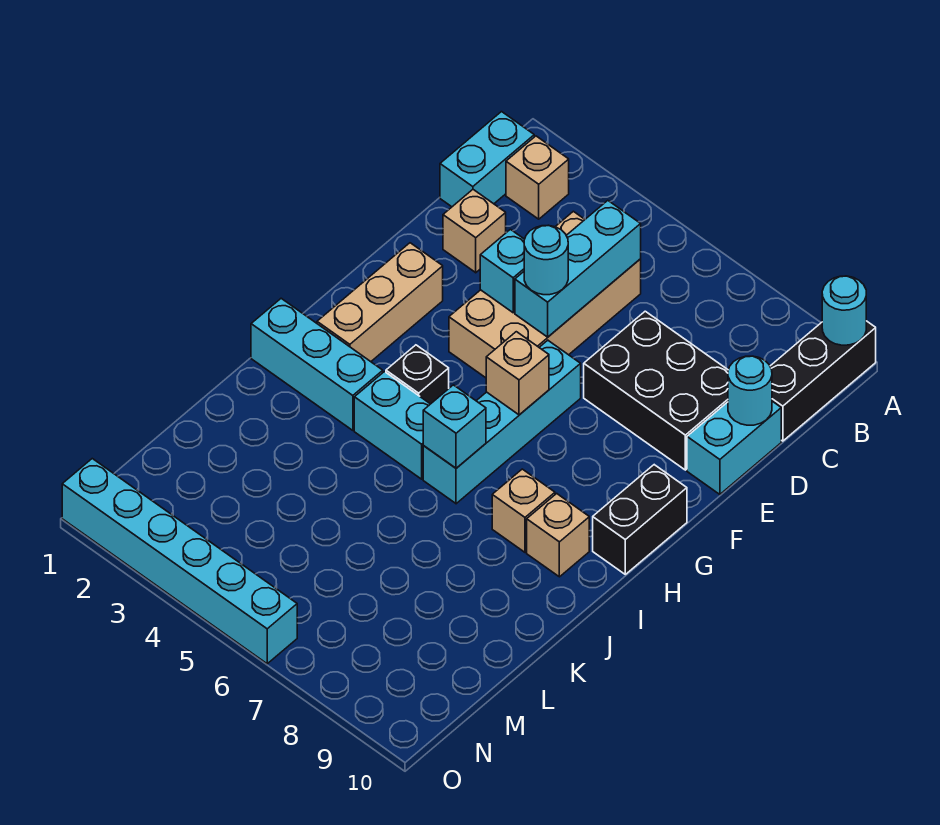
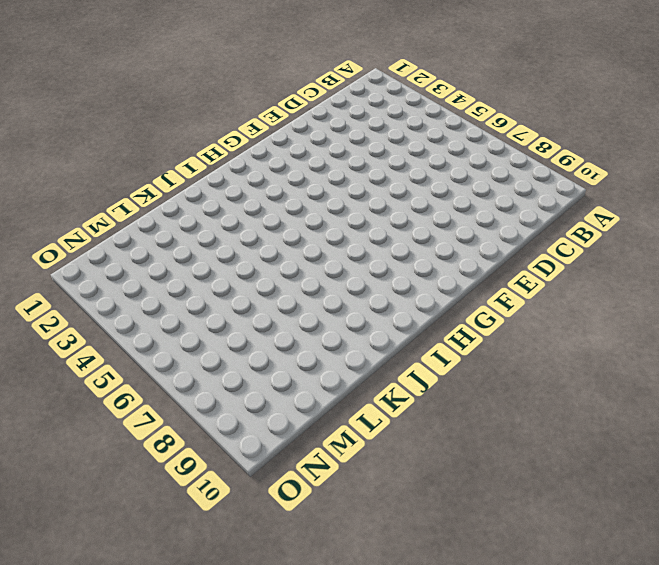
none -> black brick A10:C10 level 1
none -> cyan brick B1:C1 level 1
none -> tan brick B2 level 1

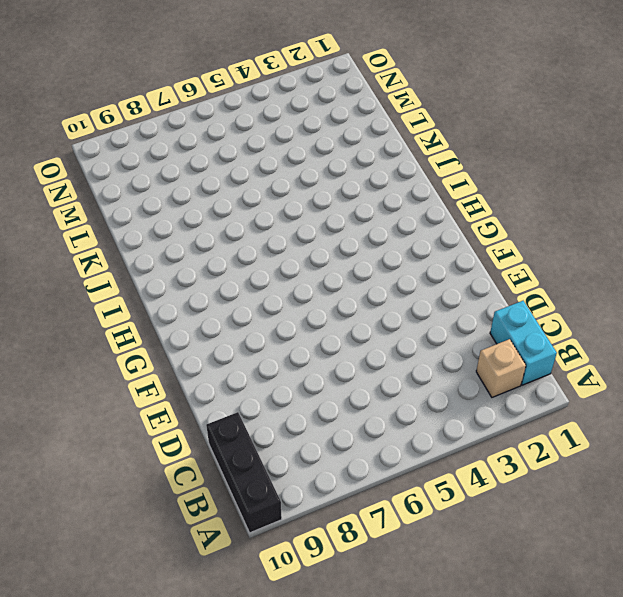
none -> tan brick C4:F5 level 1
none -> tan brick D2 level 1
none -> black brick D7:E9 level 1

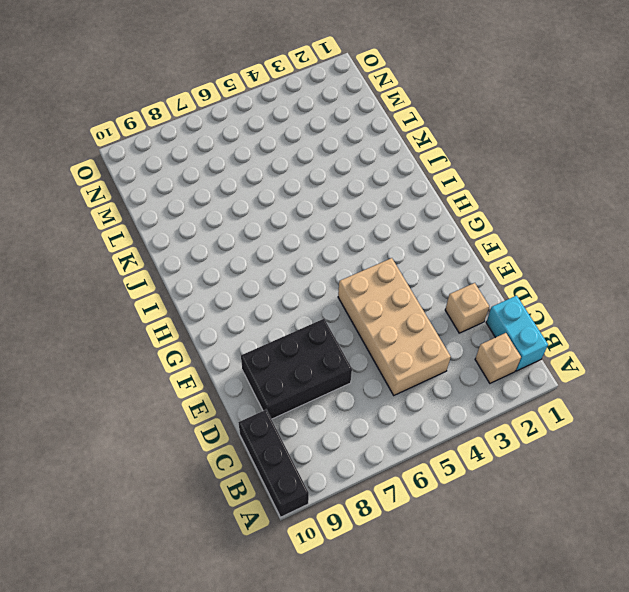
none -> cyan brick D10:E10 level 1
none -> tan brick F2:H2 level 1
none -> cyan brick F6:I6 level 1

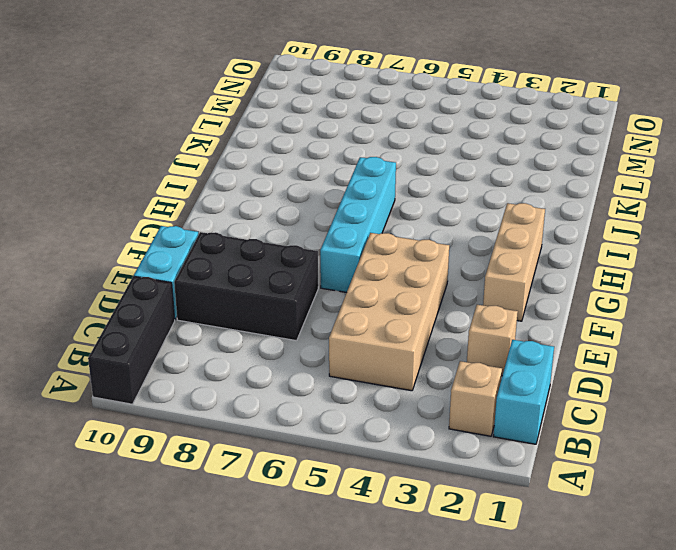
none -> black brick G10:H10 level 1
none -> black brick H4 level 1
none -> cyan brick I1:I3 level 1

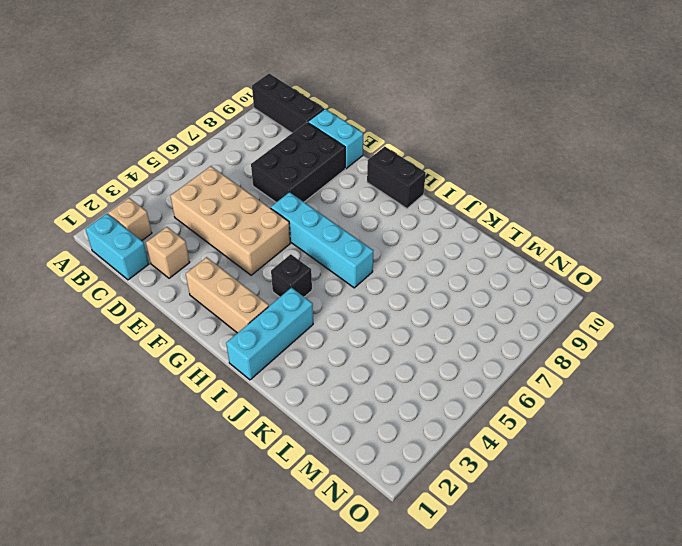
none -> cyan brick I4:I5 level 1
none -> tan brick I8 level 1
none -> tan brick I9 level 1

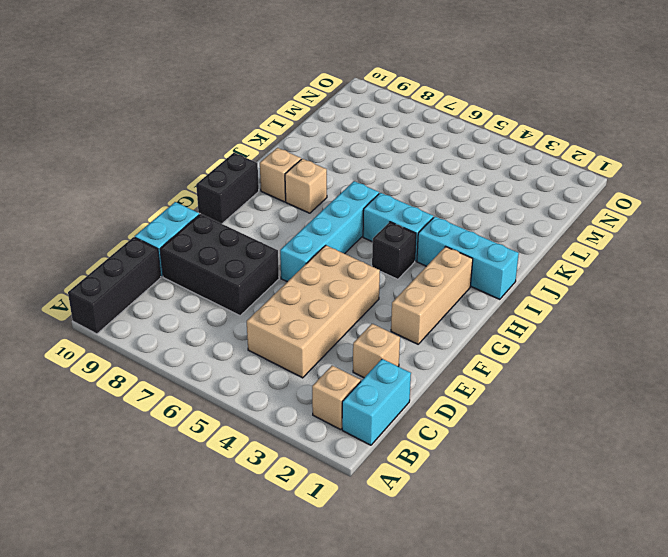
none -> cyan brick O1:O6 level 1
none -> cyan round brick A10 level 2
none -> cyan brick C5:E5 level 2

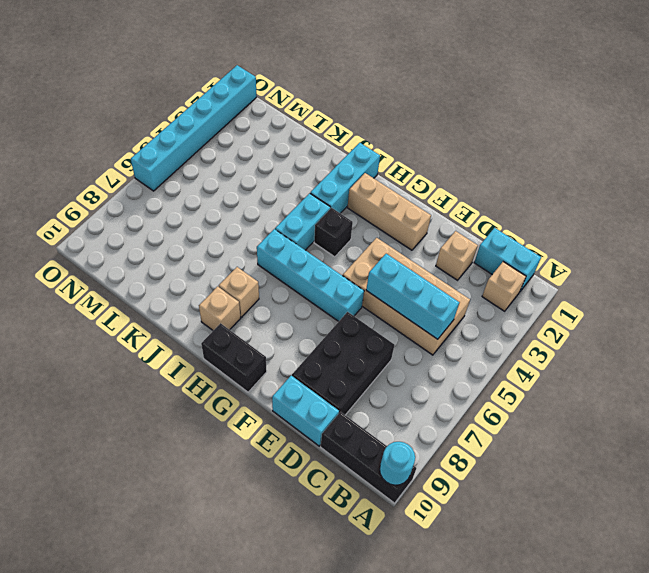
none -> cyan round brick D10 level 2
none -> cyan brick E4 level 2
none -> tan brick G6 level 2

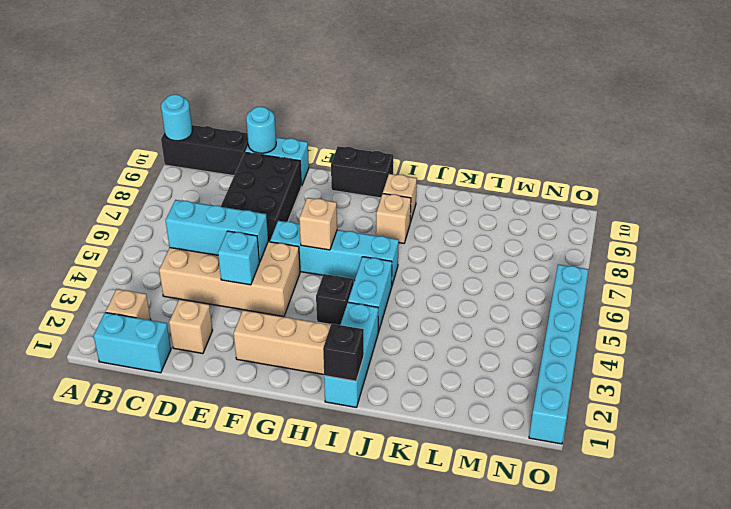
black brick I1 level 2 -> none
none -> cyan brick I6 level 2
none -> cyan round brick E5 level 3

